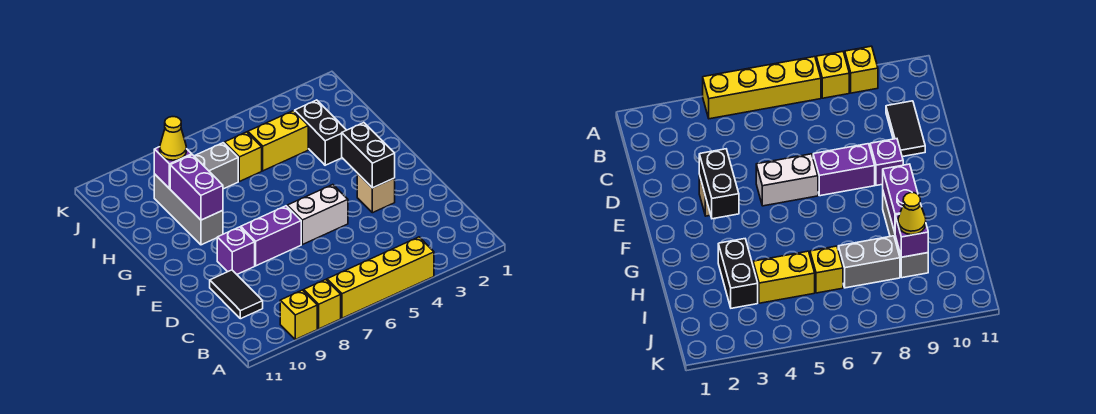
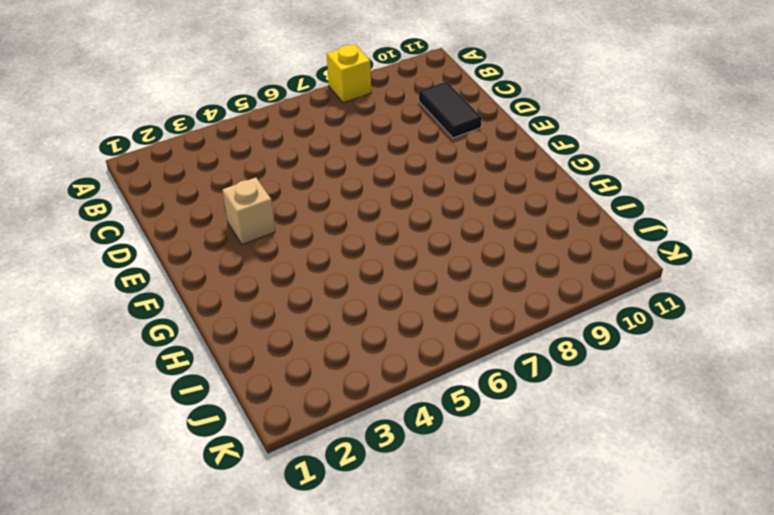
none -> yellow brick A4:A7 level 1
none -> yellow brick A9 level 1
none -> white brick E5:E6 level 1

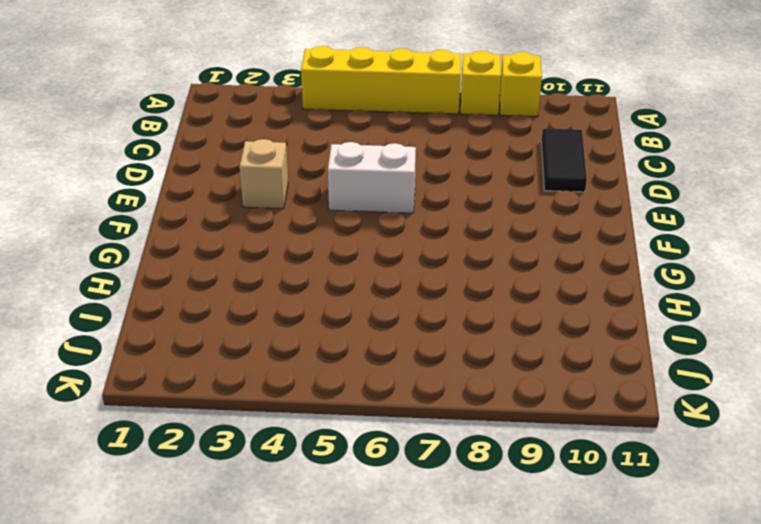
none -> purple brick E7:E8 level 1
none -> purple brick E9 level 1
none -> grey brick G9:I9 level 1

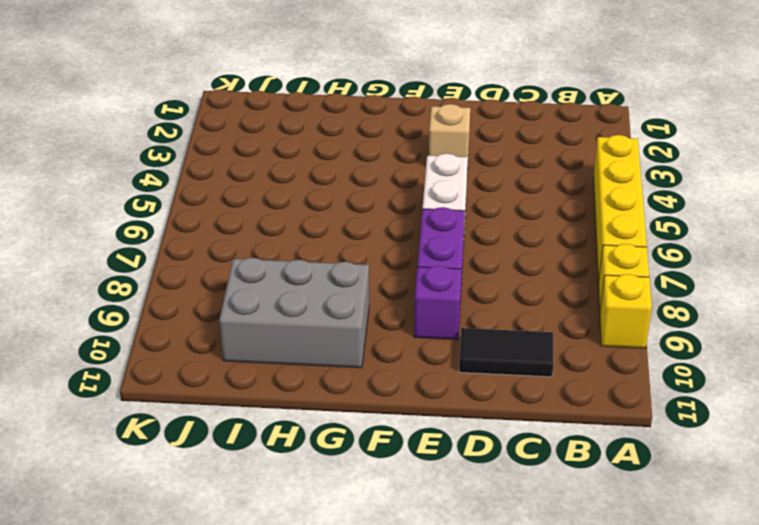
grey brick G9:I10 level 1 -> grey brick G9:I9 level 1
none -> black brick H3:I3 level 1
none -> yellow brick I4:I5 level 1
none -> yellow brick I6 level 1

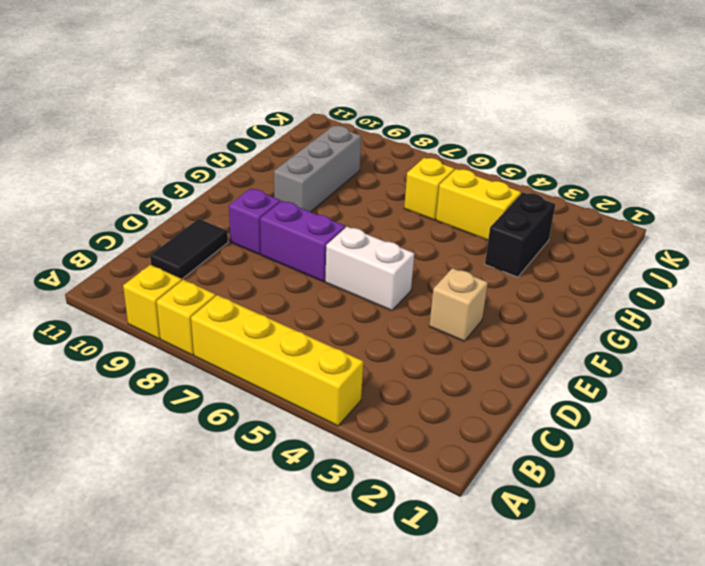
none -> grey brick I7:I8 level 1
none -> black brick E3:F3 level 2
none -> purple brick G9:H9 level 2

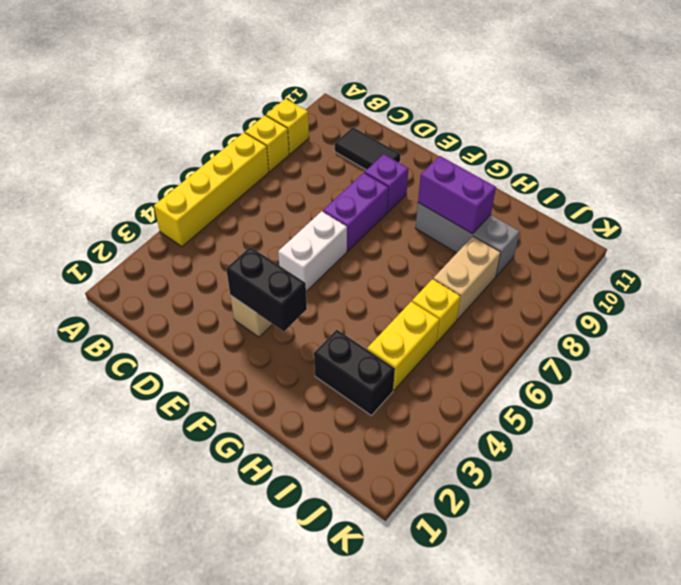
tan brick I7:I8 level 1 -> grey brick I7:I8 level 1
none -> purple brick I9 level 2
none -> yellow cone I9 level 3

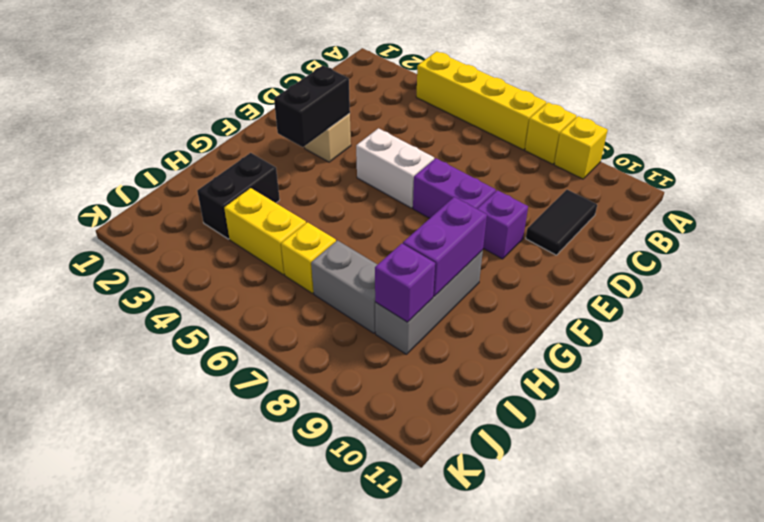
none -> yellow cone I9 level 3

